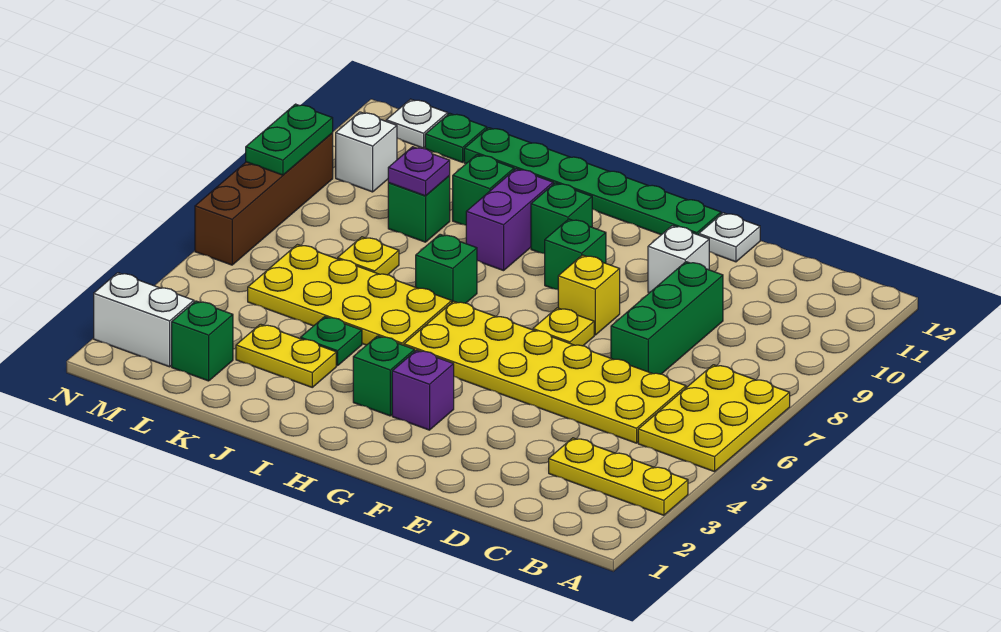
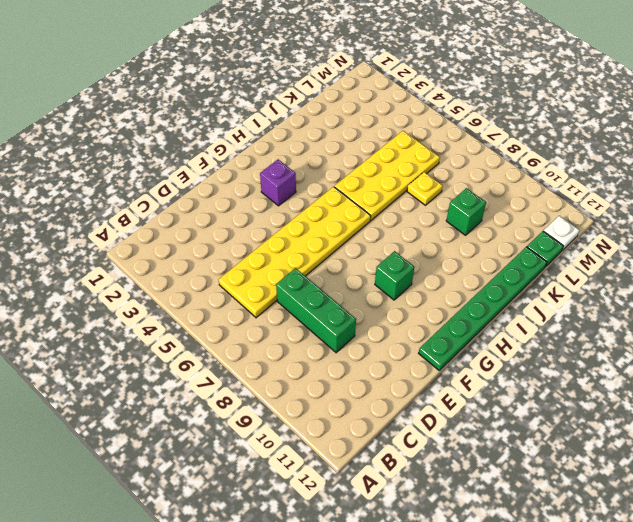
none -> yellow plate A3:C3 level 1
none -> yellow plate A5:B7 level 1
none -> white brick E10 level 1

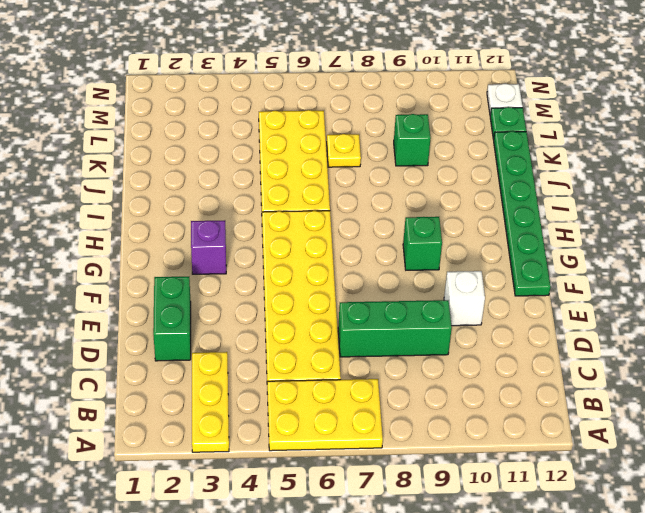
green brick D2:E2 level 1 -> none
none -> white plate E12 level 1
none -> yellow plate F7 level 1
none -> yellow brick F8 level 1

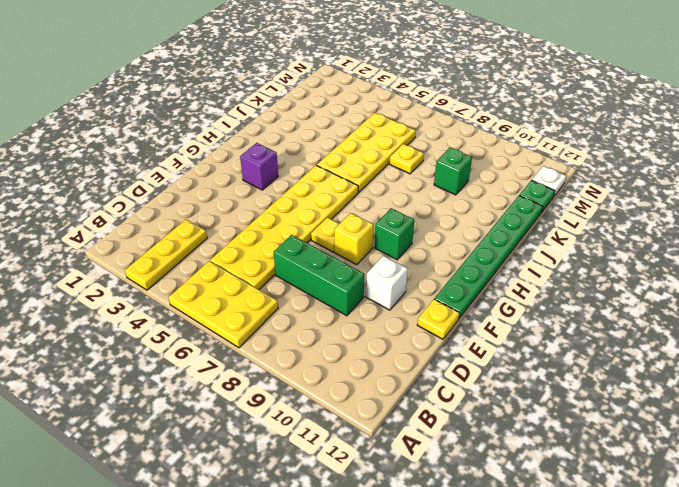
yellow plate E12 level 1 -> white plate E12 level 1
none -> green brick H3 level 1
none -> green brick H10 level 1
none -> green brick I7 level 1

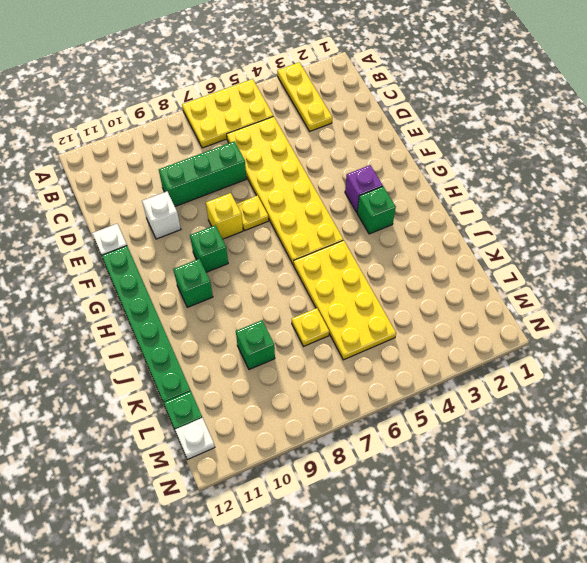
none -> green brick I7 level 1
none -> purple brick I9:I10 level 1
none -> yellow plate J3:K3 level 1

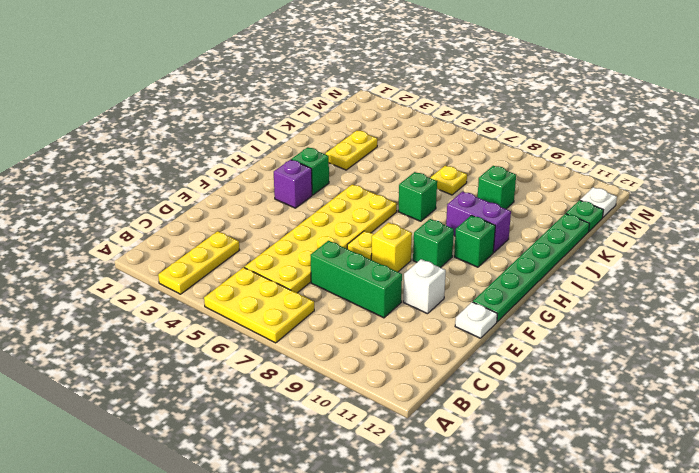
none -> yellow plate I5:L6 level 1
none -> green plate J4 level 1
none -> green brick J10 level 1

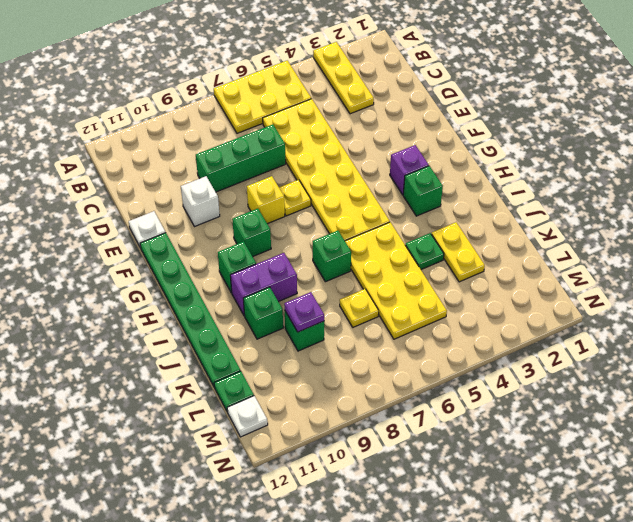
none -> green brick L2 level 1
none -> white brick M2:N2 level 1
none -> white brick M10 level 1

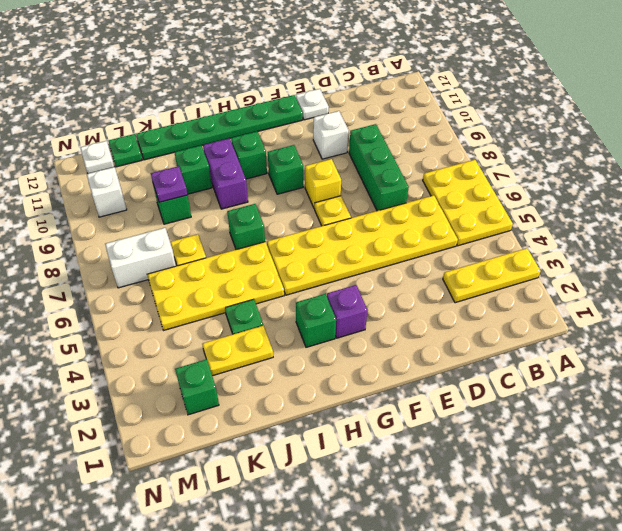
white brick L7:M7 level 1 -> white brick M2:N2 level 1
none -> brown brick N6:N9 level 1
none -> green plate N8:N9 level 2

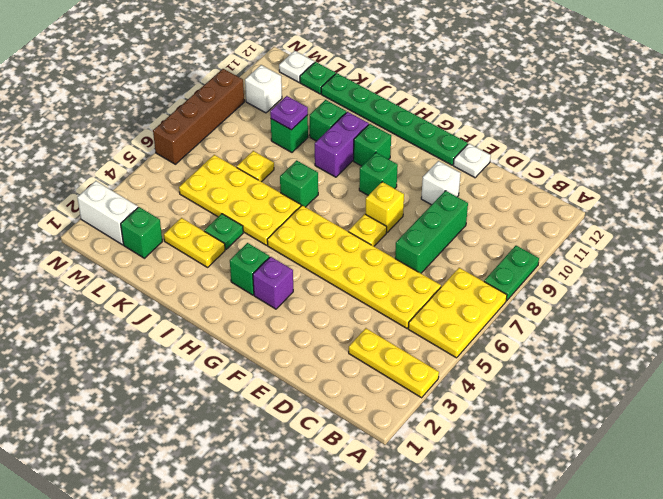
green plate A8:A9 level 1 -> green plate N8:N9 level 2

